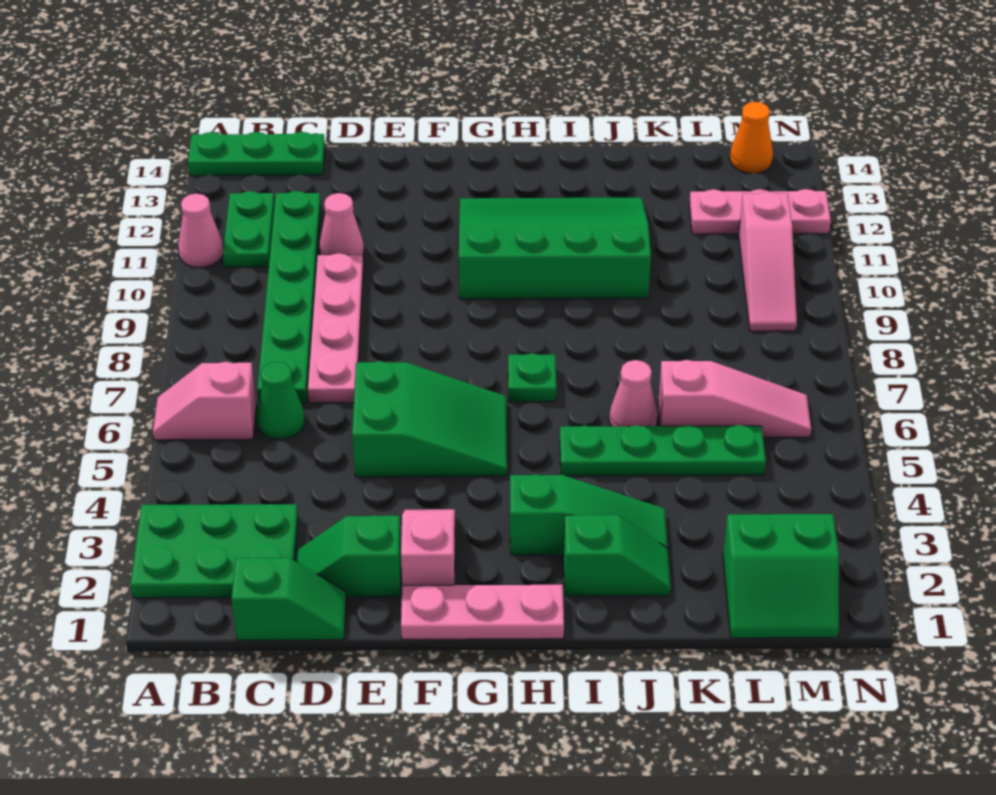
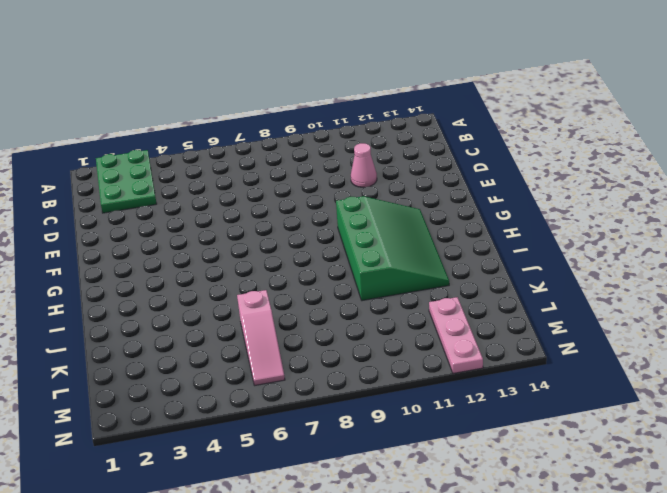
none -> pink slope A6:B6 level 1 top B
none -> pink cone A11 level 1
none -> green plate A14:C14 level 1

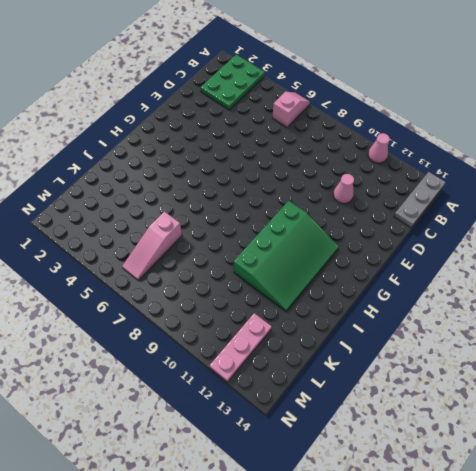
grey plate A14:C14 level 1 -> green plate A14:C14 level 1
none -> green plate B11:B12 level 1
none -> green slope C1:D1 level 1 top C
none -> green cone C6 level 1

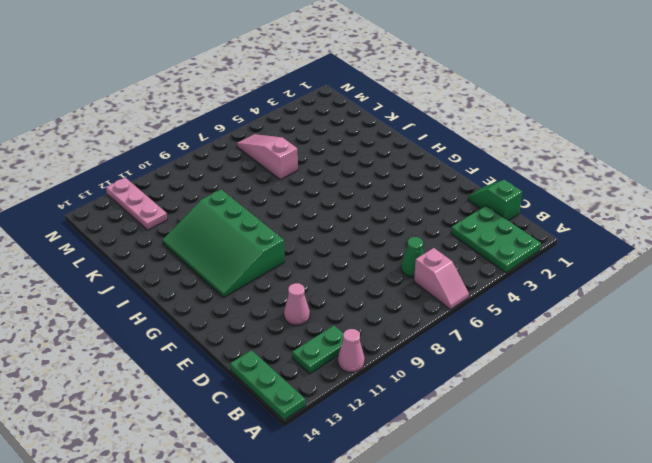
none -> green plate C7:C12 level 1
none -> green slope D2:E2 level 1 top E
none -> pink plate D7:D10 level 1

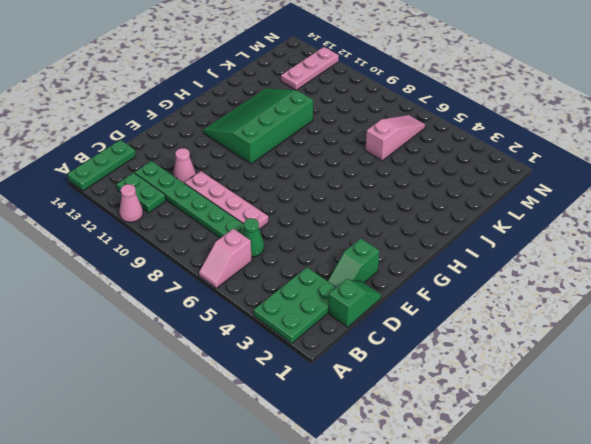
none -> green slope E5:G6 level 1 top E
none -> pink plate F1:H1 level 1
none -> pink slope F2:F3 level 1 top 2

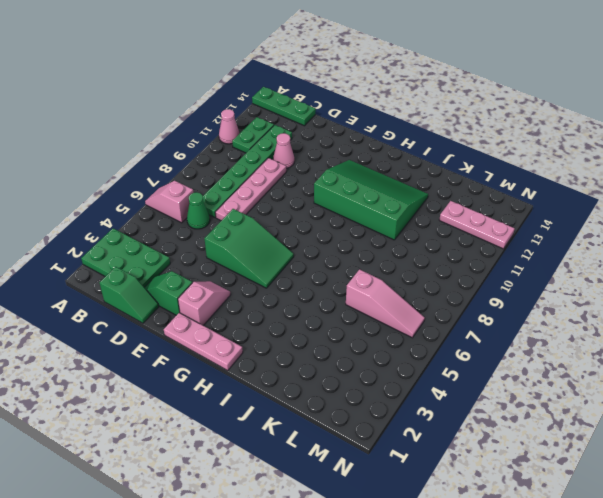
none -> green slope H3:J3 level 1 top H
none -> green plate H7 level 1
none -> green slope I2:J2 level 1 top I

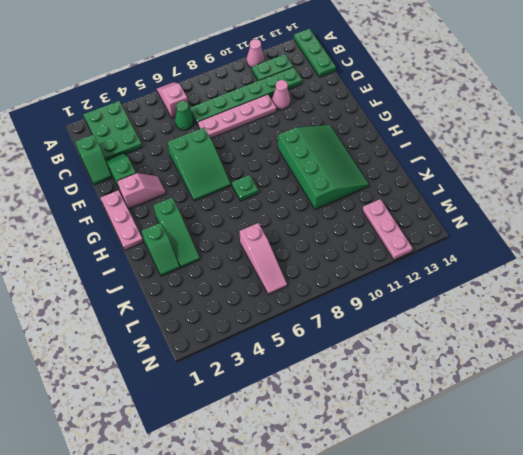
none -> green plate I5:L5 level 1
none -> pink cone J6 level 1
none -> green slope L1:M2 level 1 top 2

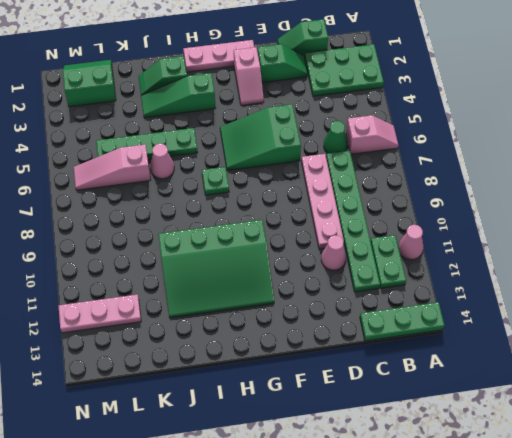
none -> pink slope M9:M11 level 1 top 11
none -> orange cone M14 level 1

